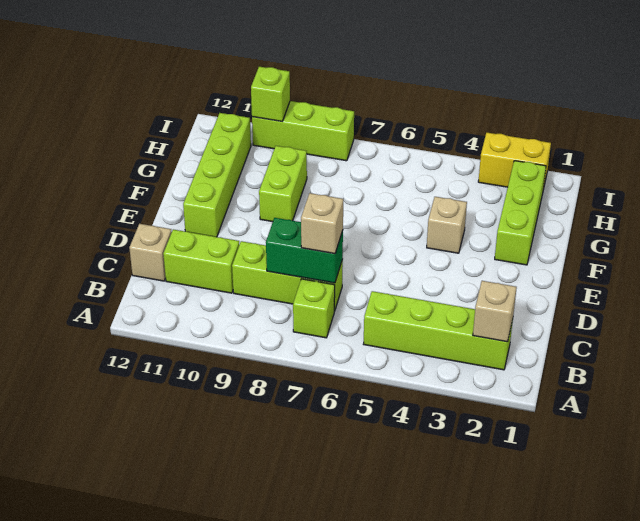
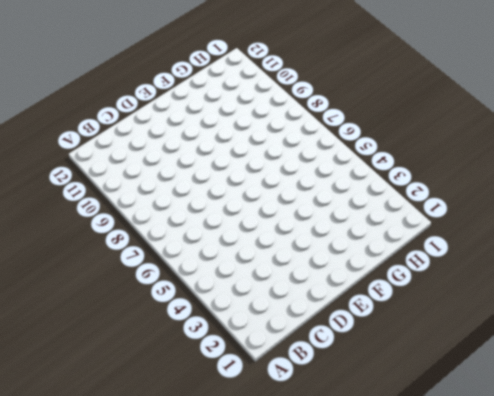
none -> lime brick B2:B5 level 1
none -> lime brick B7 level 1
none -> lime brick C7:C9 level 1

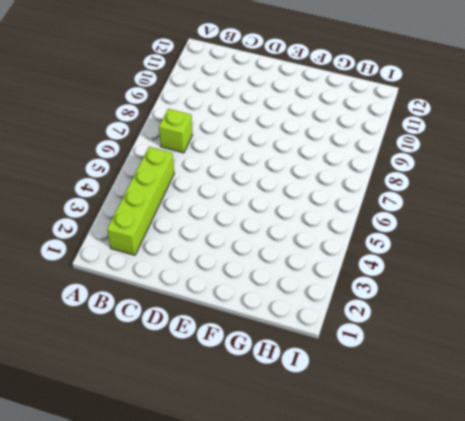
none -> lime brick C7:C9 level 1
none -> lime brick C10:C11 level 1
none -> tan brick C12 level 1

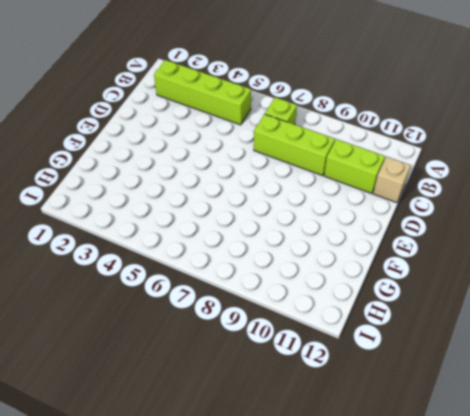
none -> lime brick E11:H11 level 1
none -> lime brick F2:H2 level 1
none -> tan brick F4 level 1

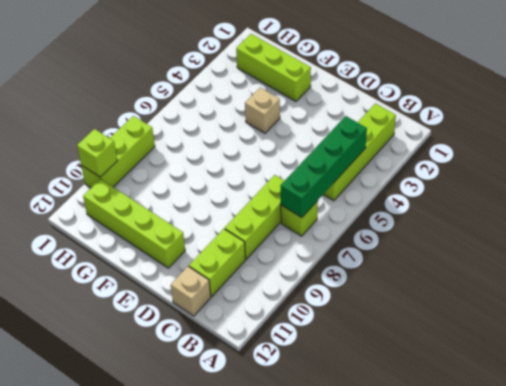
green brick B4:B7 level 2 -> none
none -> lime brick F9:G9 level 1
none -> yellow brick I2:I3 level 1
none -> tan brick B2 level 2

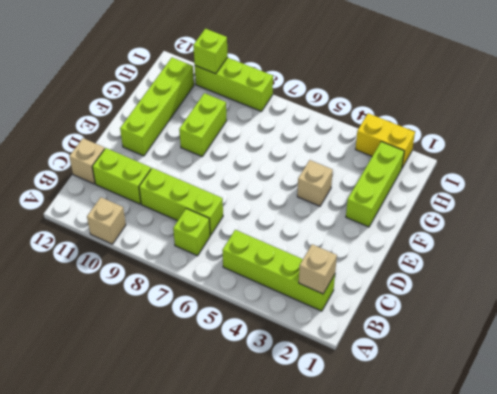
tan brick A10 level 1 -> tan brick C7 level 3
none -> green brick C7:C8 level 2

